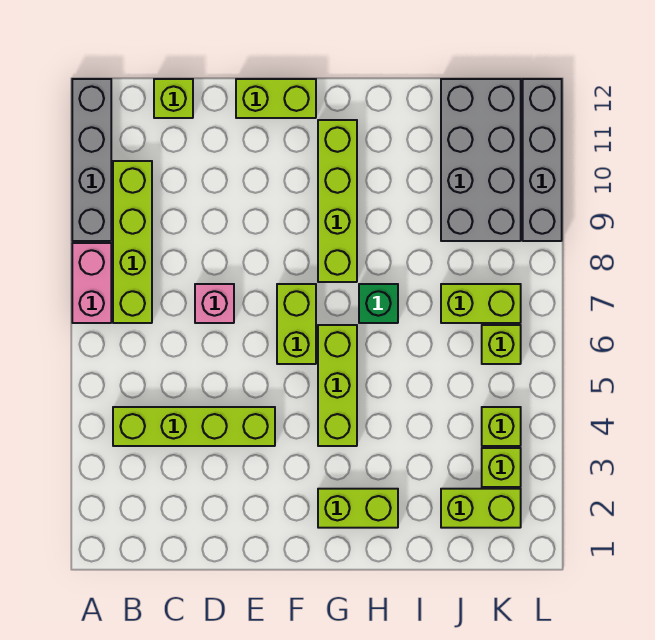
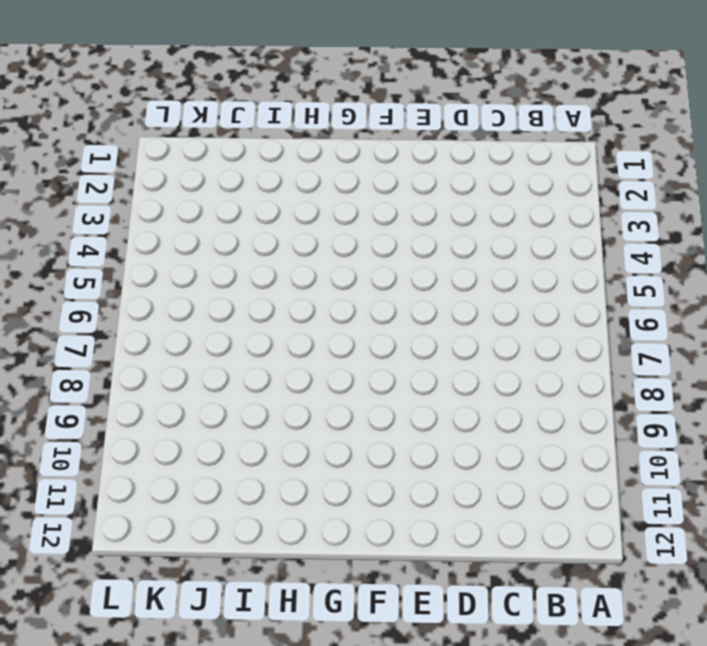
none -> pink brick A7:A8 level 1
none -> grey brick A9:A12 level 1
none -> lime brick B4:E4 level 1

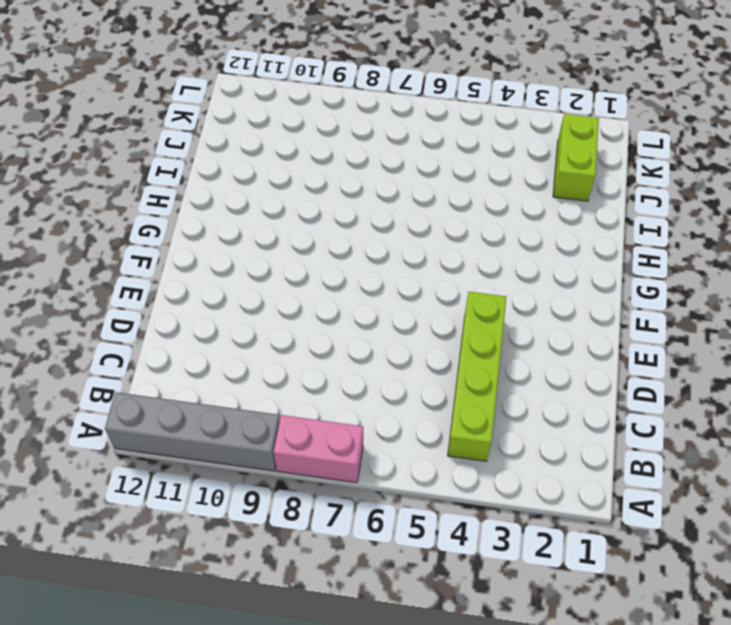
none -> lime brick B7:B10 level 1
none -> lime brick C12 level 1
none -> pink brick D7 level 1

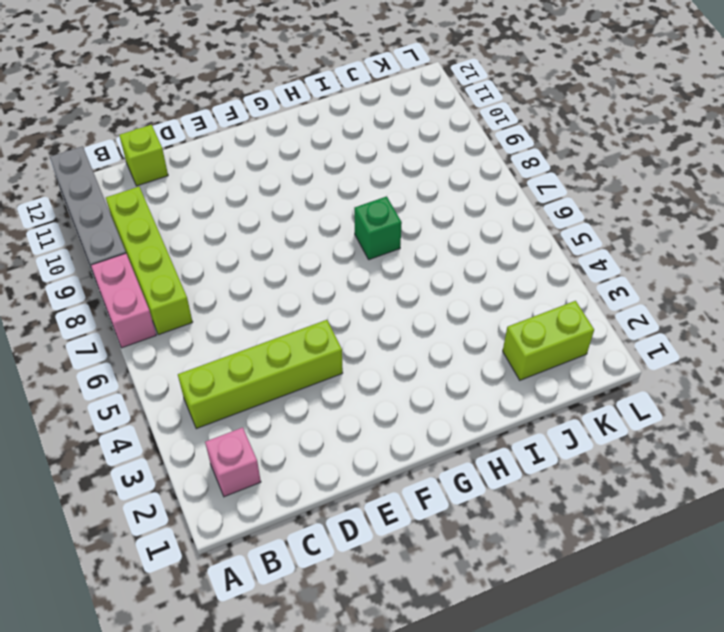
pink brick B2 level 1 -> pink brick D7 level 1
none -> lime brick E12:F12 level 1
none -> lime brick F6:F7 level 1
none -> lime brick G2:H2 level 1

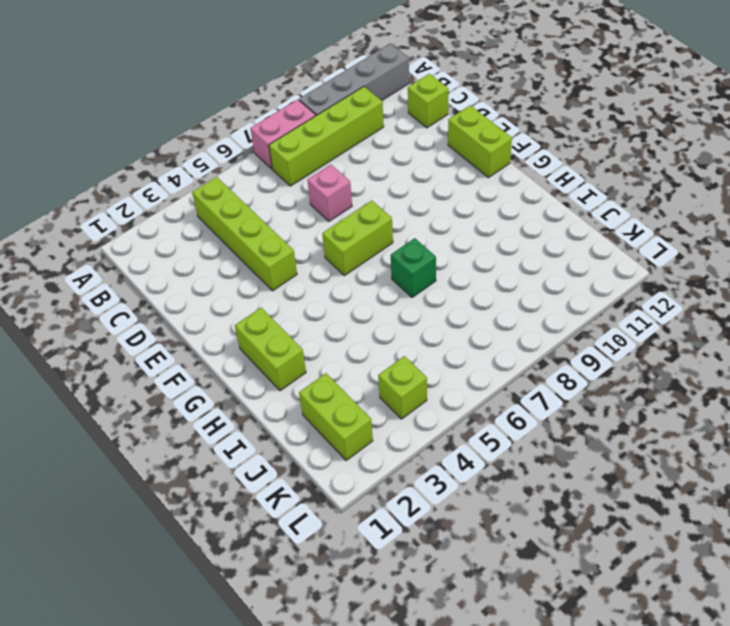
none -> lime brick G4:G6 level 1
none -> lime brick G8:G11 level 1
none -> lime brick J7:K7 level 1

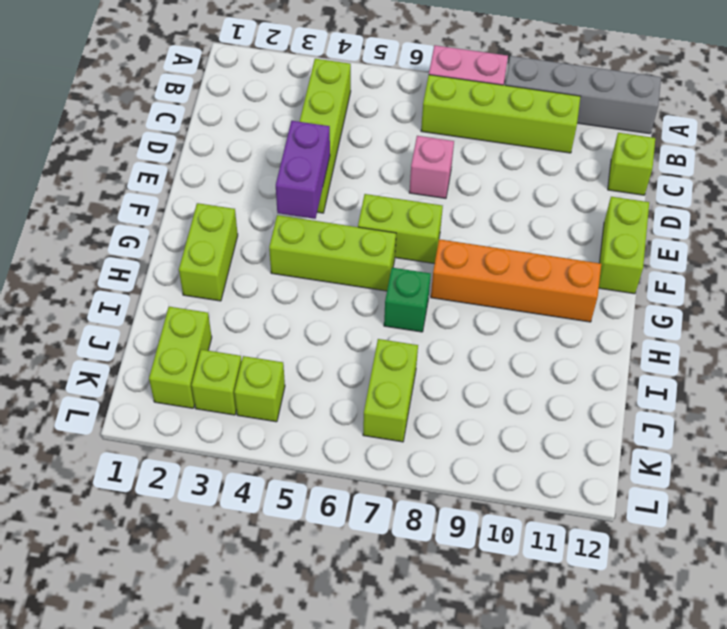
purple brick E4:F4 level 2 -> none
orange brick G8:G11 level 1 -> lime brick G8:G11 level 1
none -> grey brick J9:K12 level 1
none -> lime brick K6 level 1
none -> grey brick L9:L12 level 1

